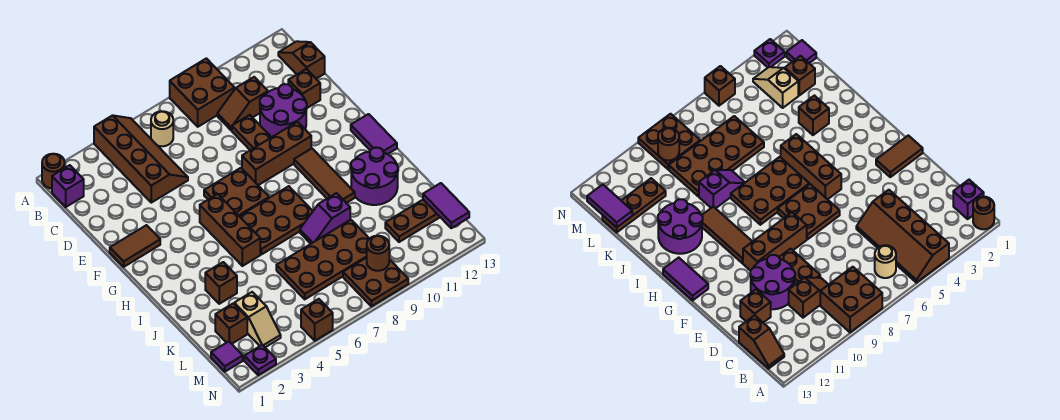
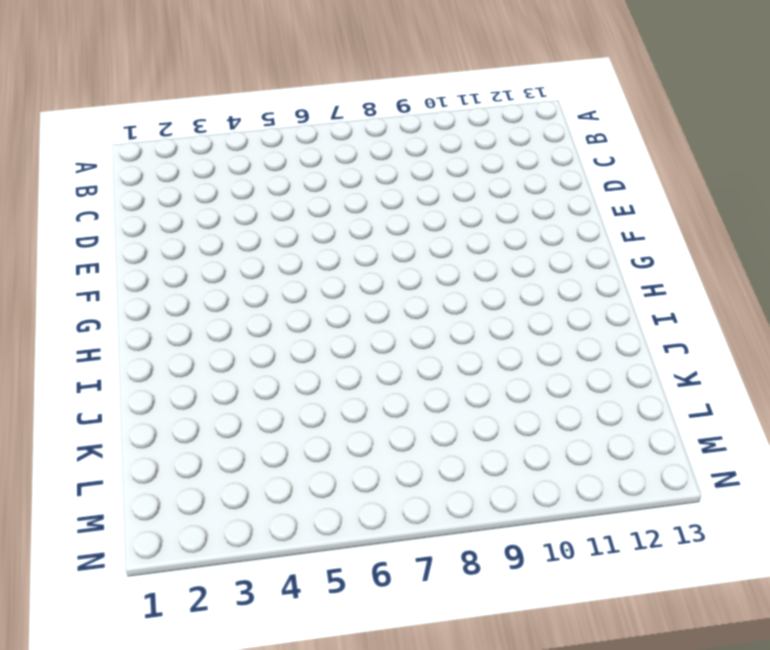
none -> brown round brick A1 level 1
none -> brown slope A4:D5 level 1 top 4
none -> brown brick A8:B9 level 1
none -> purple brick B1 level 1

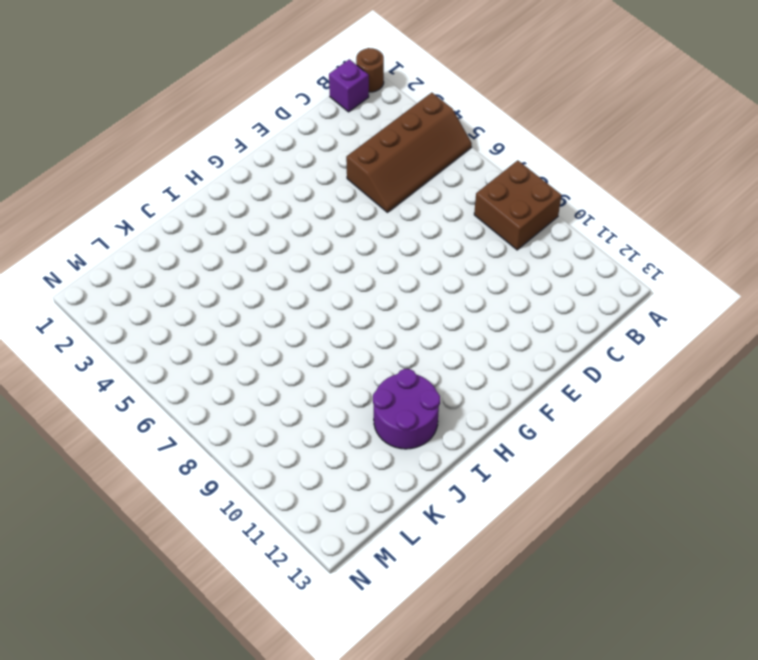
none -> tan round brick B6 level 1
none -> brown slope B13:C13 level 1 top C
none -> brown slope C9:C10 level 1 top 10
none -> brown plate D9:E9 level 1

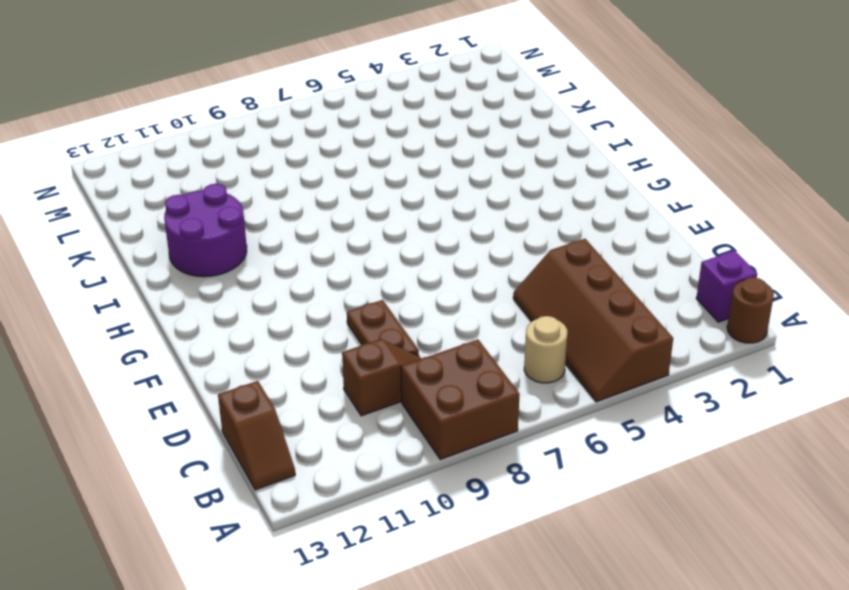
none -> purple round brick D10:E11 level 1
none -> brown brick D12 level 1
none -> brown tile F1:F2 level 1
none -> brown plate F6:G7 level 1

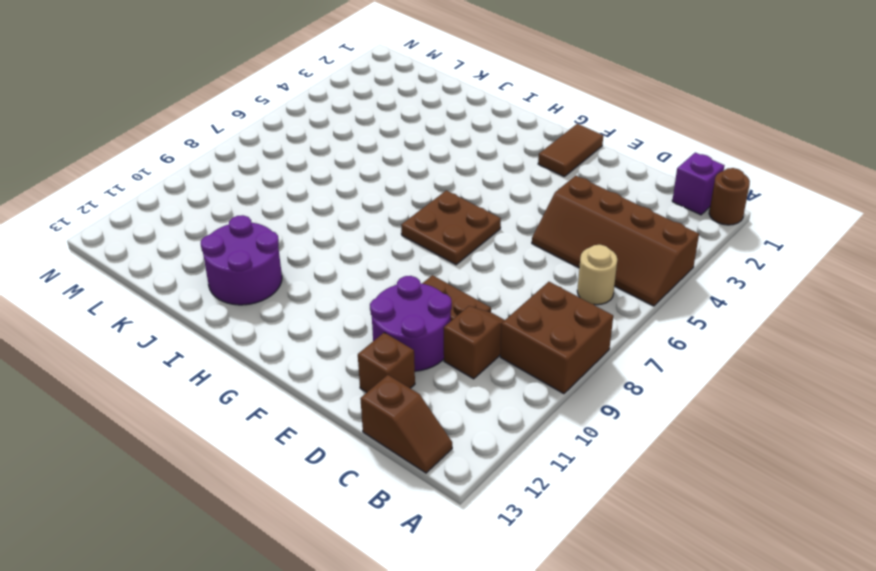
none -> brown brick F8:F10 level 1
none -> brown brick G5:I5 level 1
none -> brown tile G10:I10 level 1
none -> purple tile G13:H13 level 1

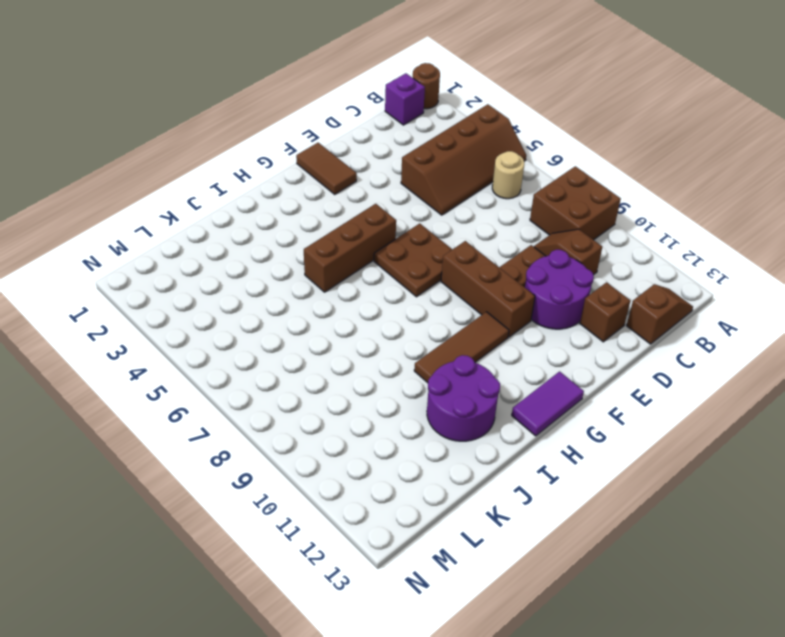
none -> brown plate H6:I8 level 1
none -> brown brick J3 level 1
none -> purple slope J8:J9 level 1 top 9
none -> brown plate K6:L9 level 1

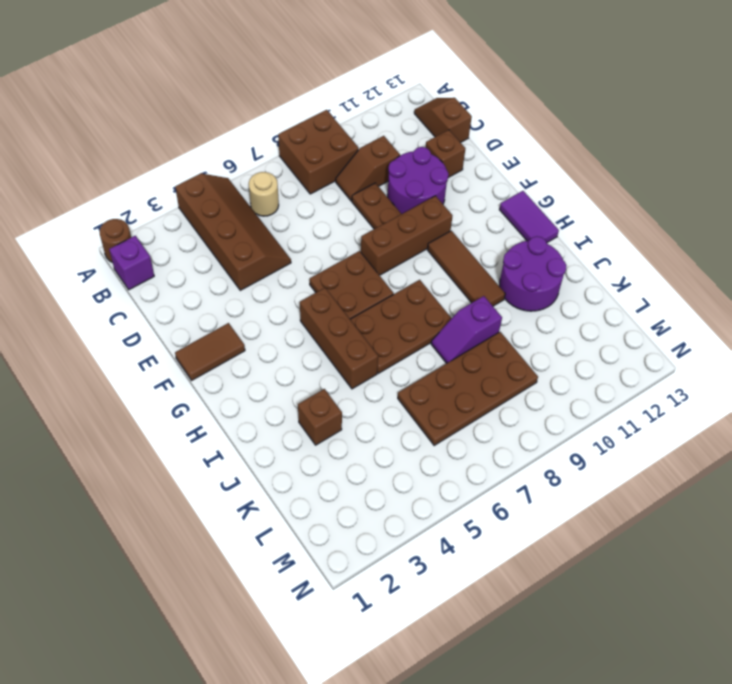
none -> brown brick L2 level 1
none -> tan slope L3:M3 level 1 top L
none -> brown plate L11:L13 level 1
none -> purple tile M1 level 1

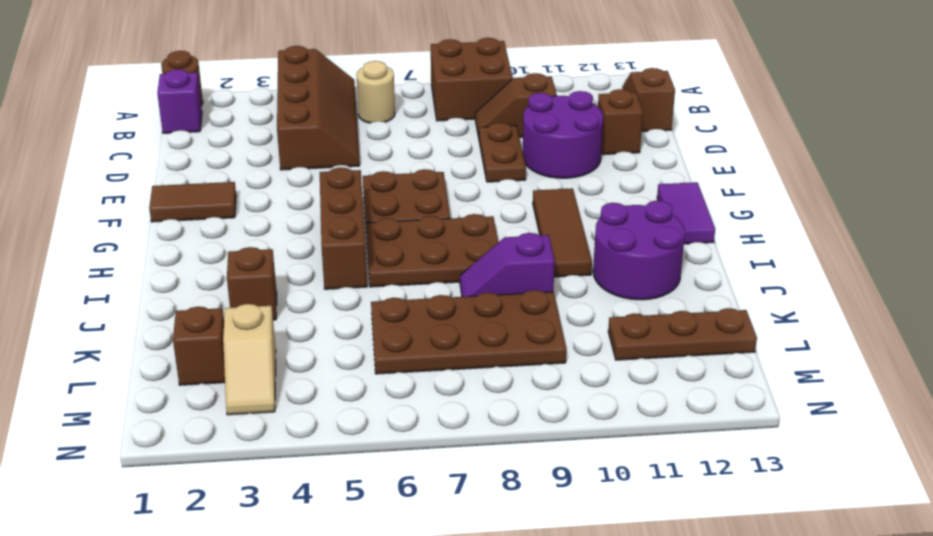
none -> brown brick F8:F10 level 1
none -> purple tile M1 level 1
none -> brown plate M8:N9 level 1
none -> purple plate N2 level 1

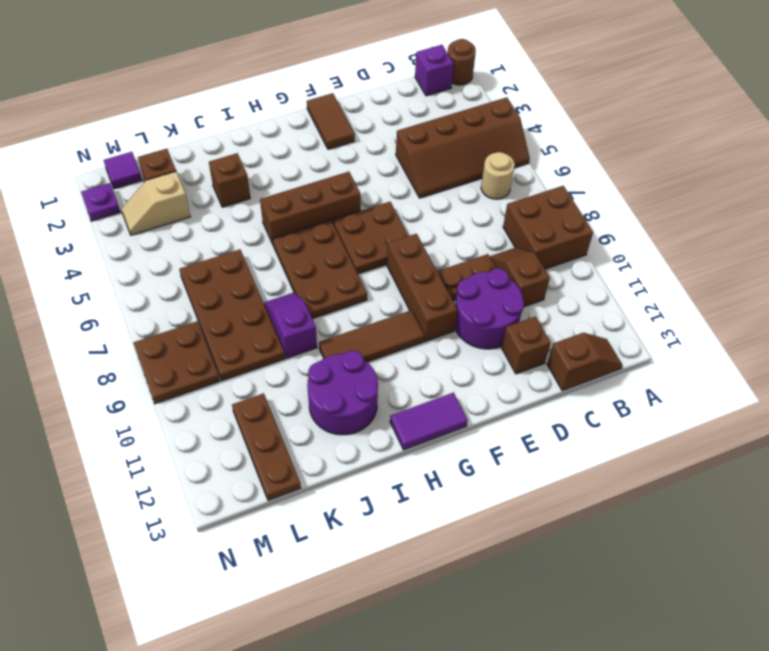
none -> brown brick N5 level 1
none -> purple tile L13:M13 level 2
none -> brown round brick M9 level 2

